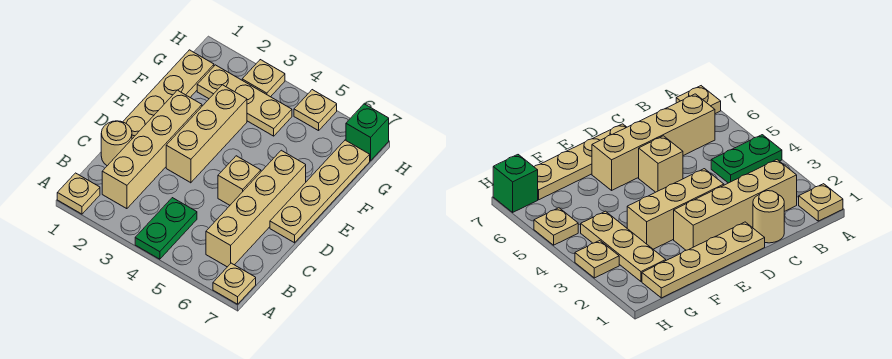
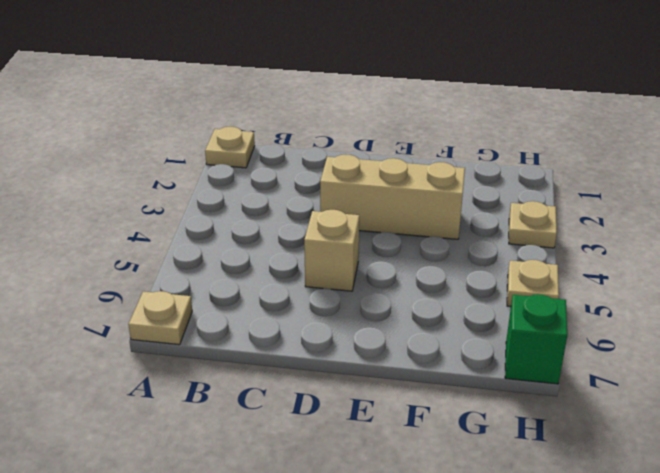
none -> green plate A4:B4 level 1
none -> tan brick B2:E2 level 1
none -> tan brick B6:E6 level 1

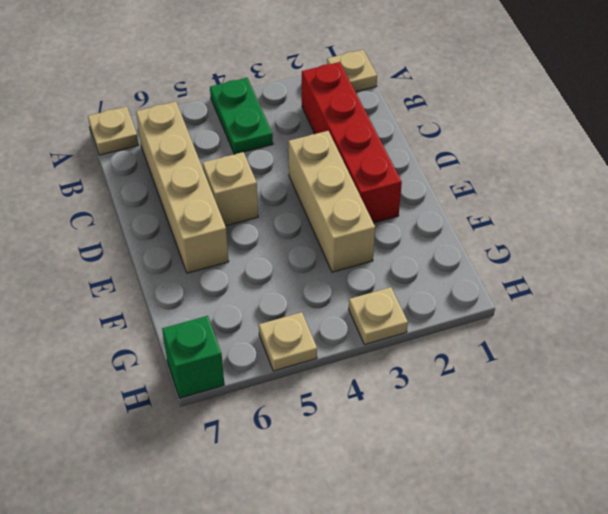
red brick B2:E2 level 1 -> tan brick B2:E2 level 1
none -> tan round brick C1 level 1
none -> tan plate D1:G1 level 1
none -> tan plate D7:G7 level 1

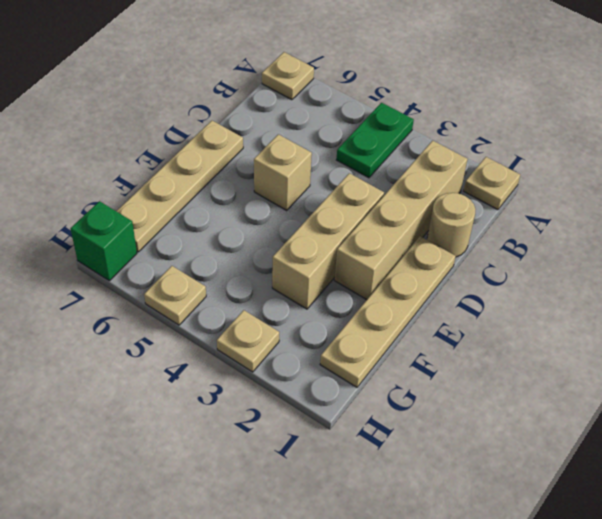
none -> tan brick B6:E6 level 1
none -> tan plate G2:G4 level 1

